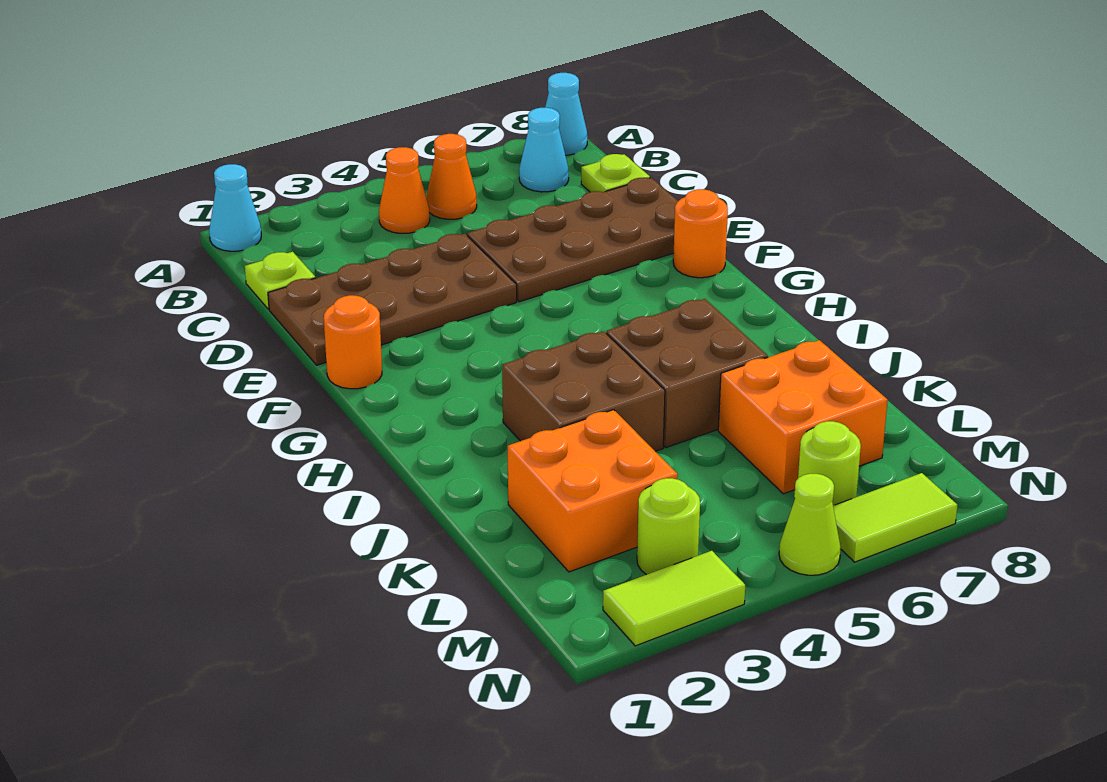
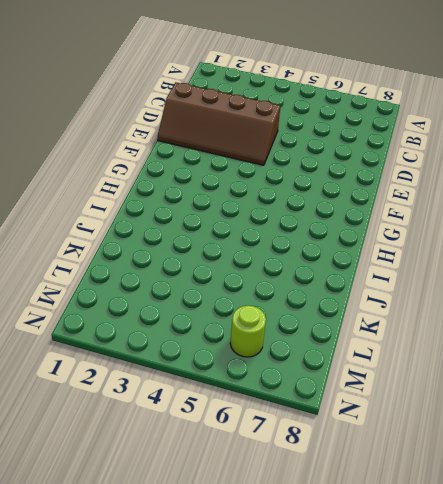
brown slope D1:E4 level 1 top D -> brown plate D1:E4 level 1
none -> cyan cone A1 level 1
none -> cyan cone A8 level 1
none -> orange cone B4 level 1

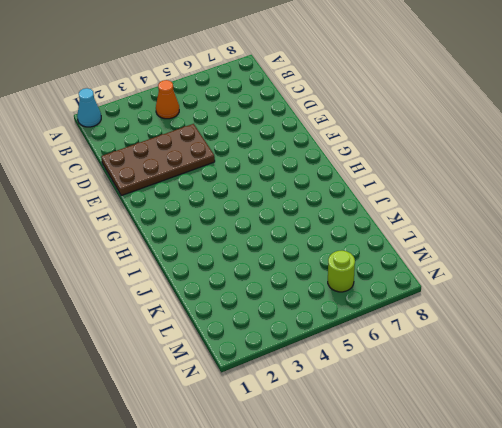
none -> cyan cone A8 level 1
none -> orange cone B5 level 1
none -> cyan cone B7 level 1

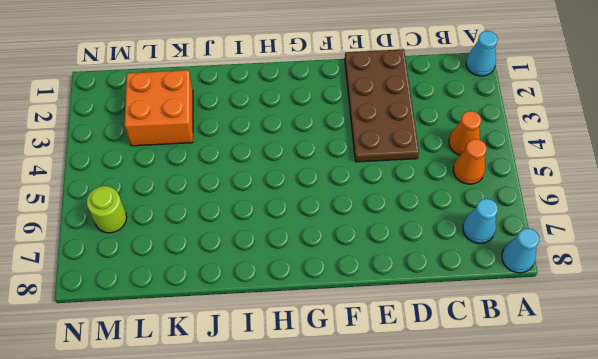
none -> lime plate C1 level 1
none -> lime plate C8 level 1
none -> brown plate D5:E8 level 1

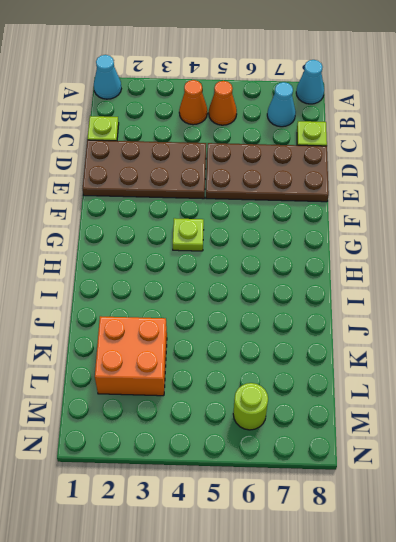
lime plate G4 level 1 -> none
none -> orange round brick F1 level 1
none -> orange round brick F8 level 1
none -> brown brick I3:J4 level 1

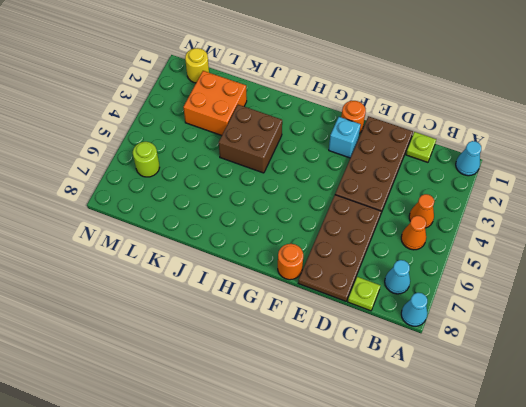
cyan brick F2 level 1 -> none
yellow round brick M1 level 1 -> none
none -> brown brick I5:J6 level 1
none -> orange brick K6:L7 level 1
none -> lime round brick M3 level 1

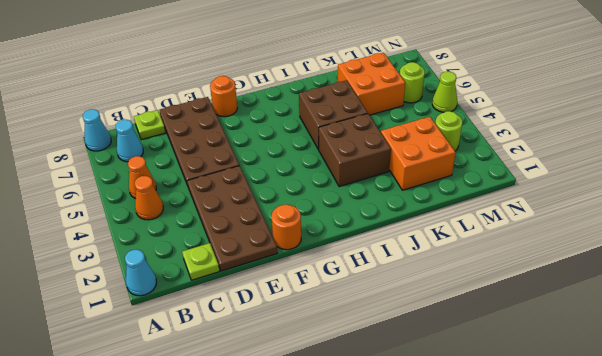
none -> lime tile N2:N3 level 1
none -> lime tile N6:N7 level 1

